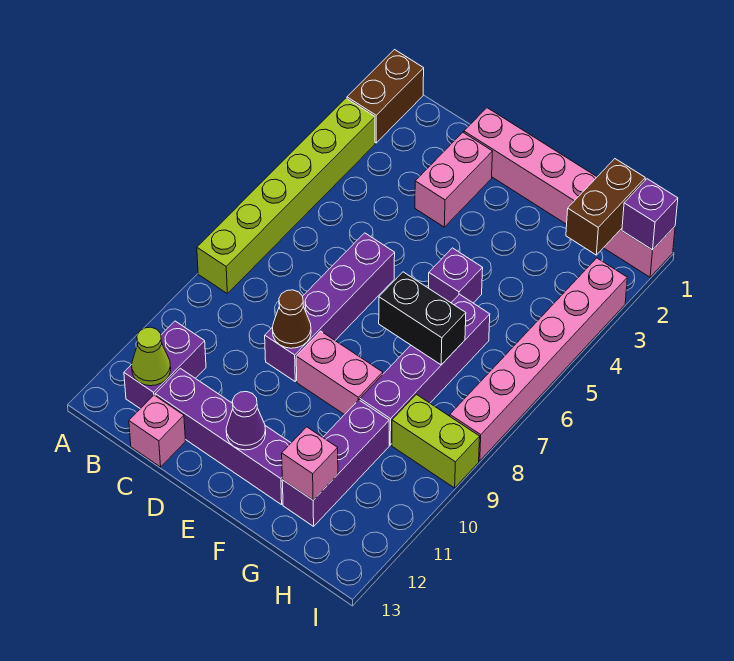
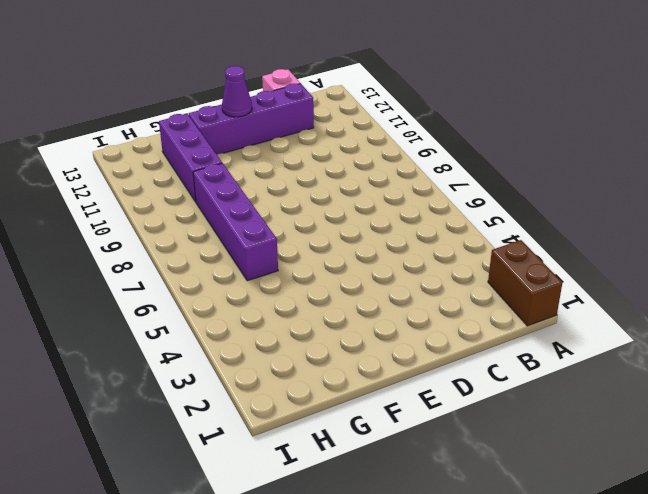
none -> lime brick A3:A8 level 1
none -> purple brick B11:B12 level 1
none -> pink brick D1:I1 level 1

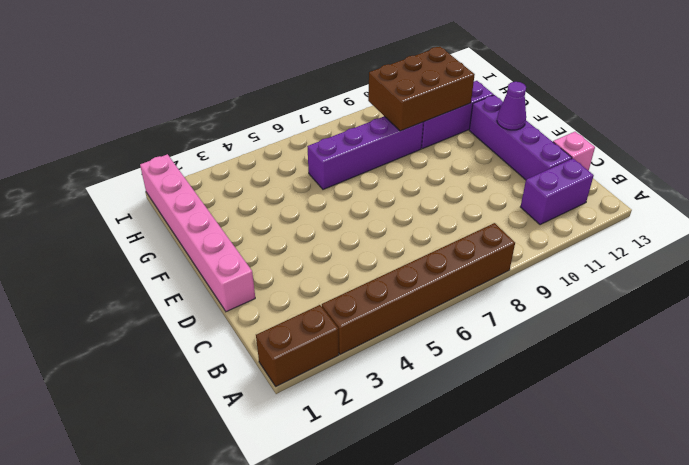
brown brick A3:A8 level 1 -> lime brick A3:A8 level 1
brown brick G9:H11 level 2 -> none
none -> pink brick D2:D3 level 1
none -> purple brick D6:D9 level 1
none -> pink brick E9:F9 level 1

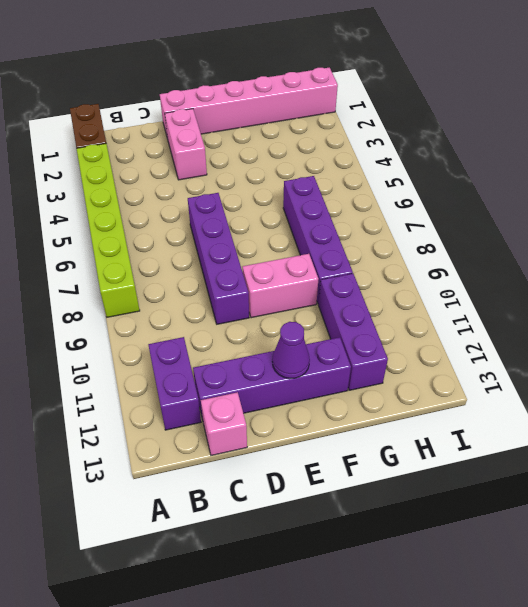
none -> purple brick F5 level 1
none -> lime brick H9:I9 level 1
none -> pink brick I3:I8 level 1

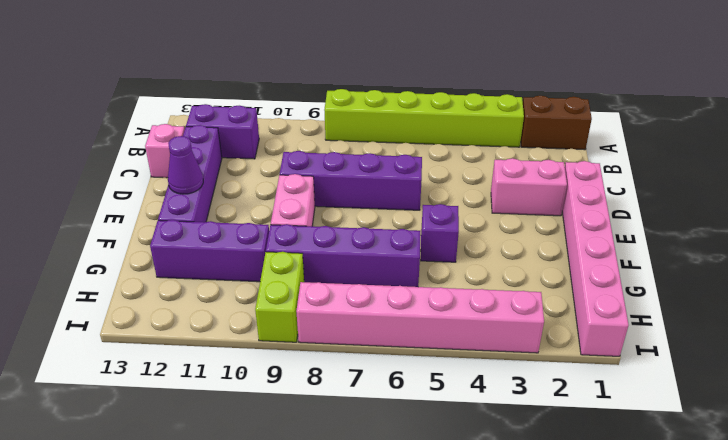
none -> lime cone B12 level 2
none -> brown cone D9 level 2
none -> black brick F7:G7 level 2

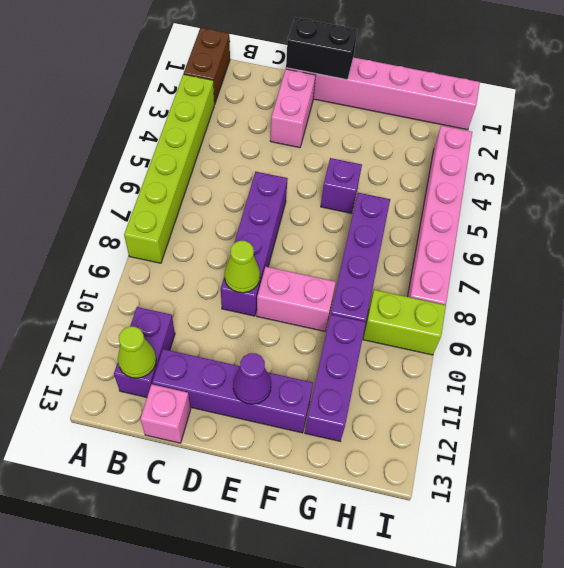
black brick D1:E1 level 2 -> black brick F7:G7 level 2
lime cone D9 level 2 -> brown cone D9 level 2
none -> pink brick G12 level 2
none -> brown brick H1:H2 level 2
none -> purple brick I1 level 2

